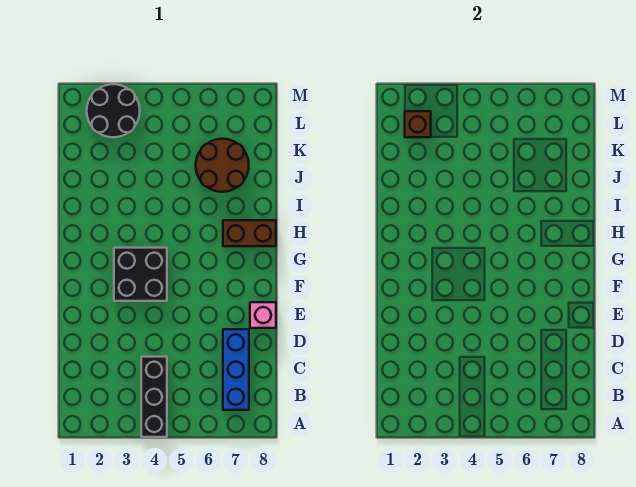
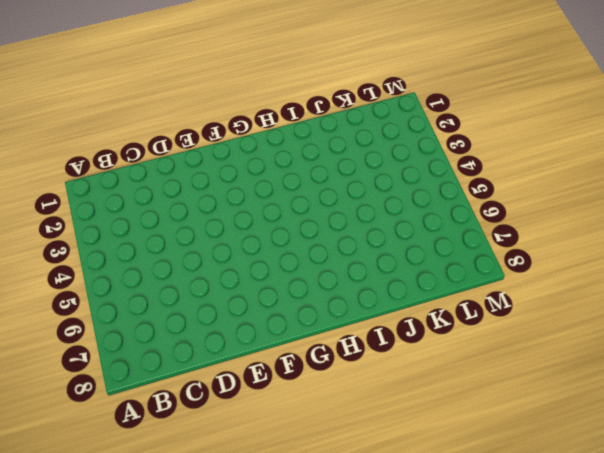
none -> black brick A4:C4 level 1
none -> blue brick B7:D7 level 1

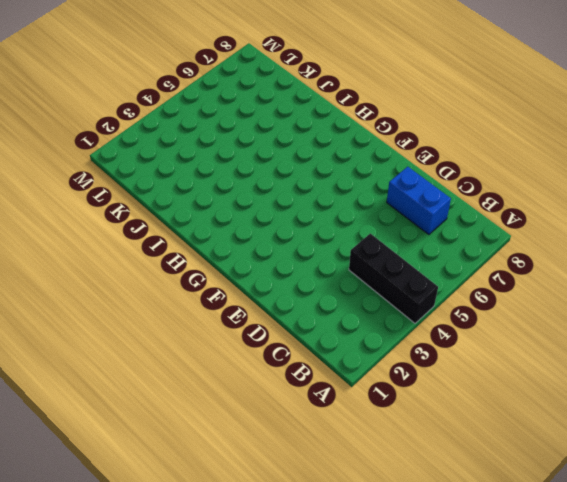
blue brick C7:D7 level 1 -> blue brick B7:D7 level 1
none -> pink brick E8 level 1
none -> black brick F3:G4 level 1

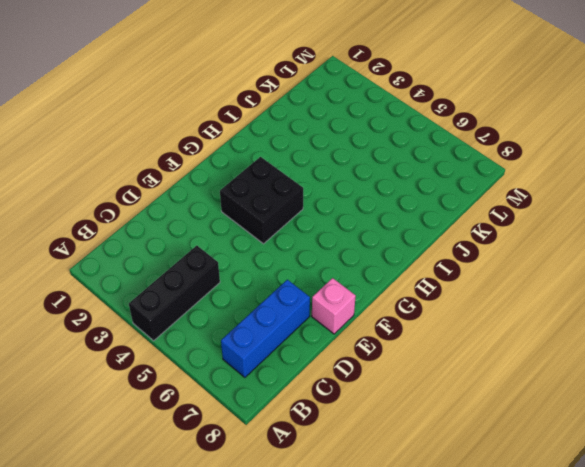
none -> brown brick H7:H8 level 1
none -> brown round brick J6:K7 level 1

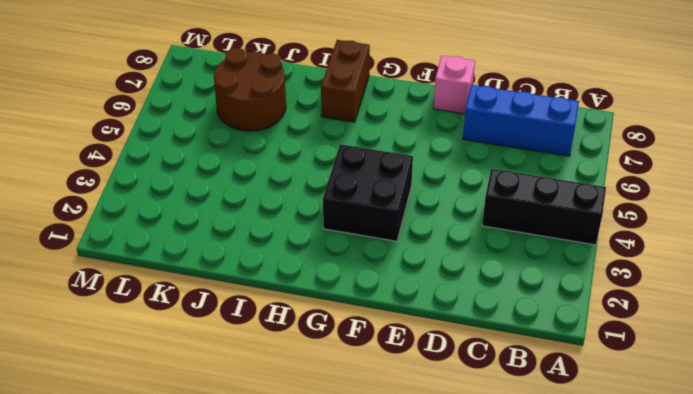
none -> black round brick L2:M3 level 1
none -> brown brick L2 level 2

